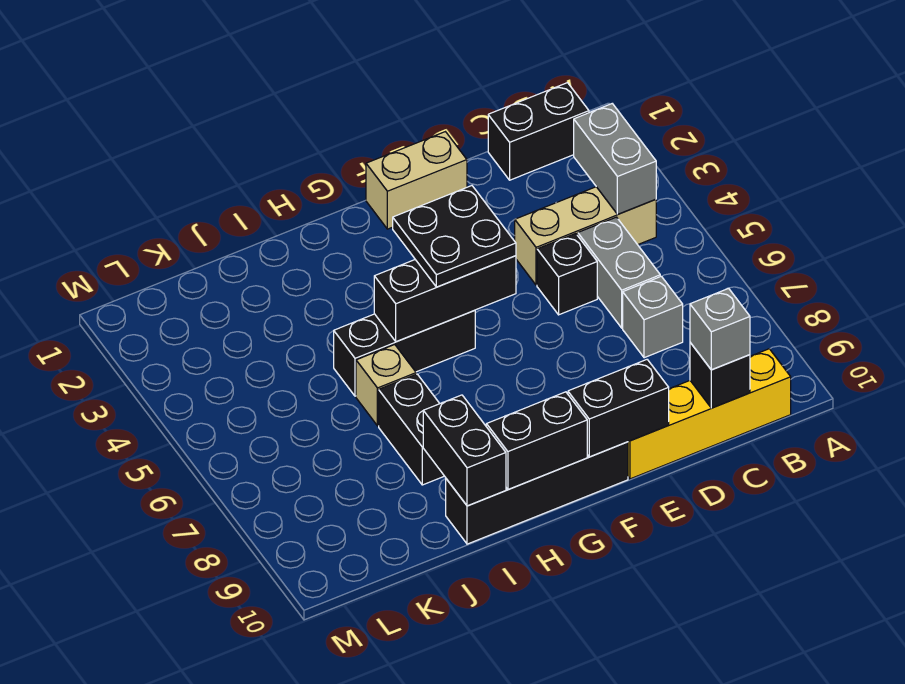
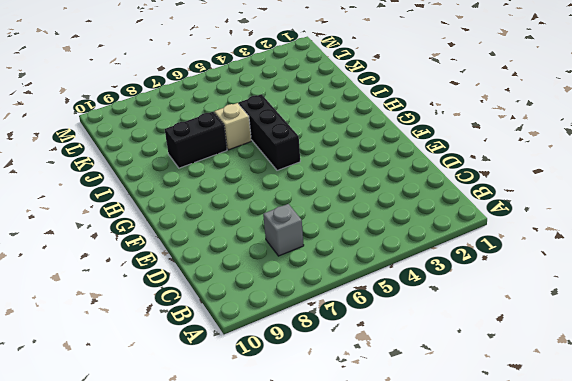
none -> black brick B1:C1 level 1
none -> tan brick B4:D4 level 1
none -> yellow brick B10:E10 level 1

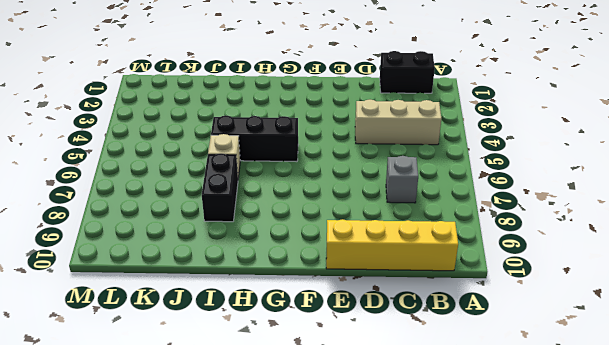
none -> grey brick C5:C6 level 1
none -> black brick D5 level 1
none -> tan brick E1:F1 level 1

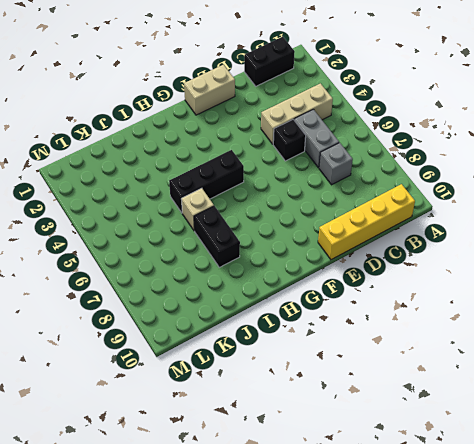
none -> black brick F10:I10 level 1
none -> grey brick B3:B4 level 2
none -> black brick C10 level 2

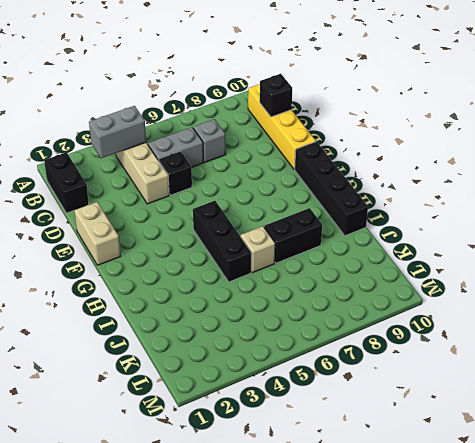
none -> black brick E10:F10 level 2
none -> black brick F5:H5 level 2
none -> black brick G10:H10 level 2

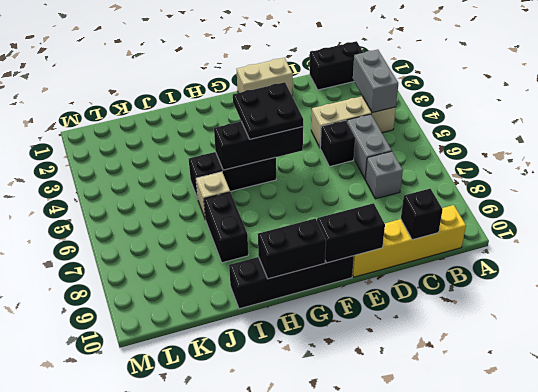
none -> black brick I9:I10 level 2
none -> grey brick C10 level 3

